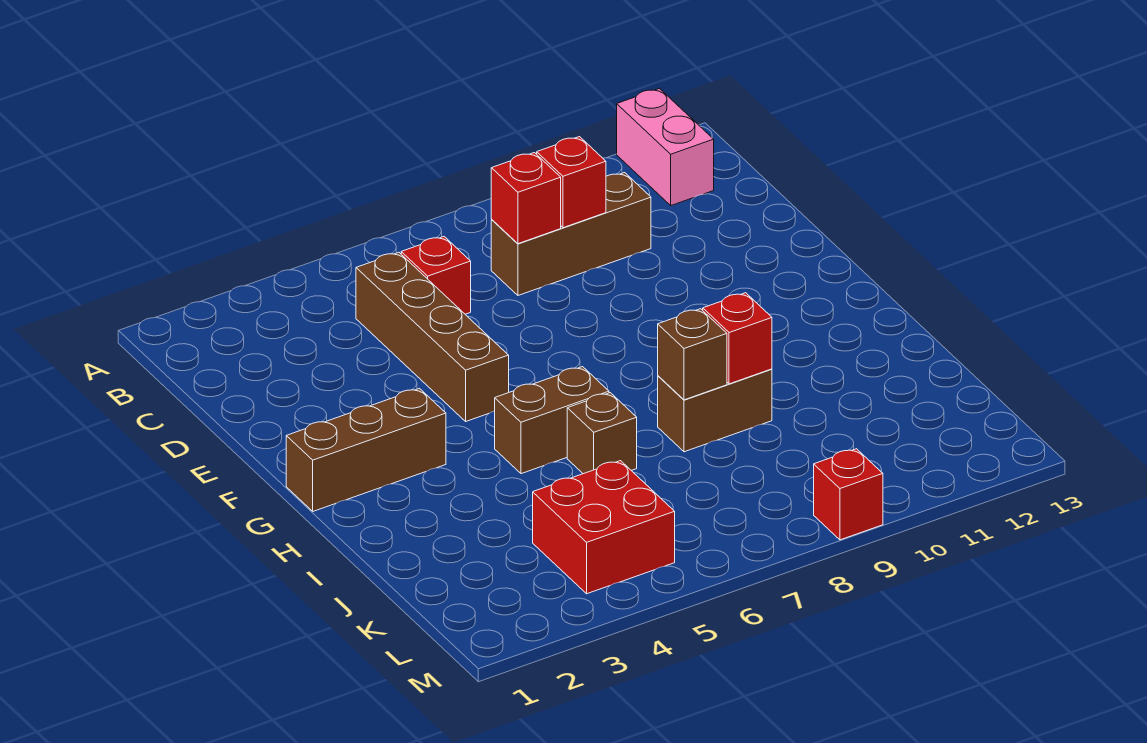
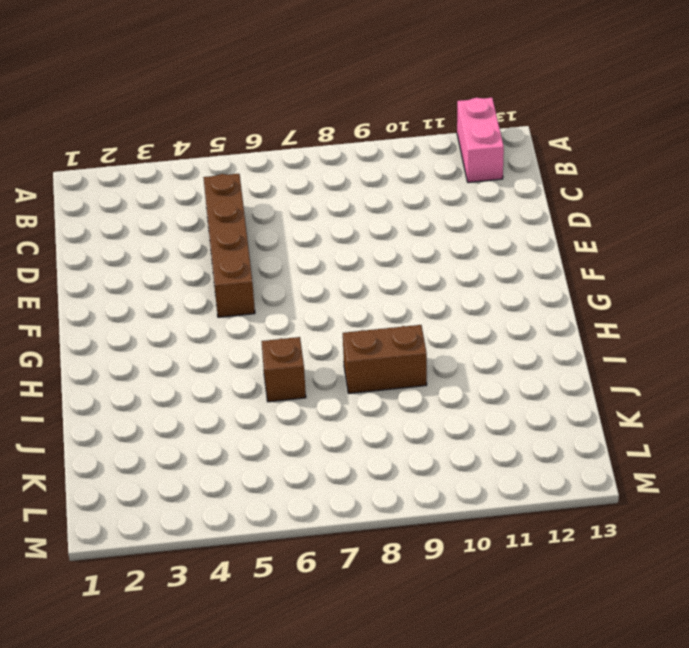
none -> red brick C6 level 1
none -> brown brick C8:C10 level 1
none -> brown brick G1:G3 level 1

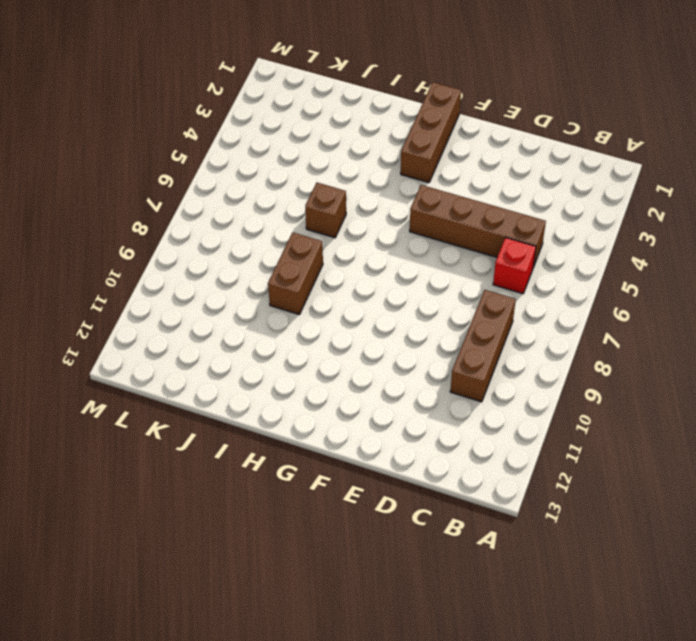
none -> pink brick A12:B12 level 1
none -> brown brick H5:H6 level 1
none -> red brick K4:L5 level 1

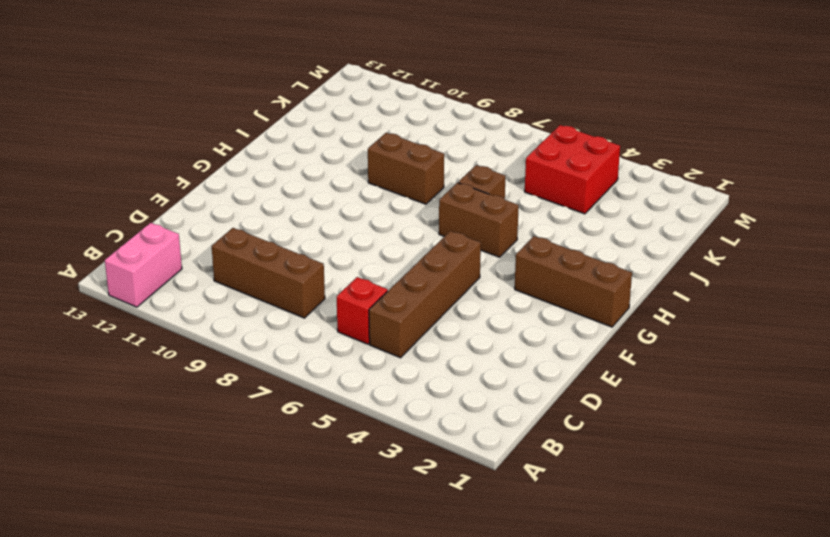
none -> red brick M9 level 1
none -> red brick C8 level 2
none -> red brick C9 level 2

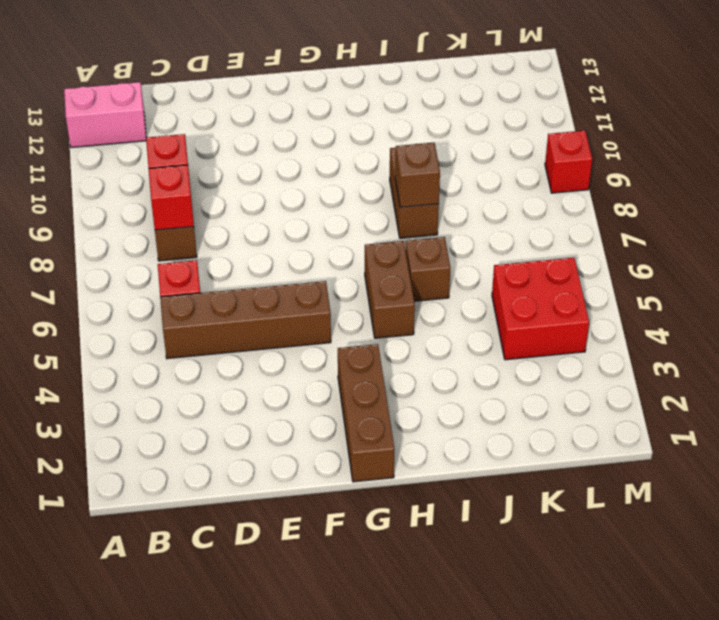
none -> red brick I9 level 2

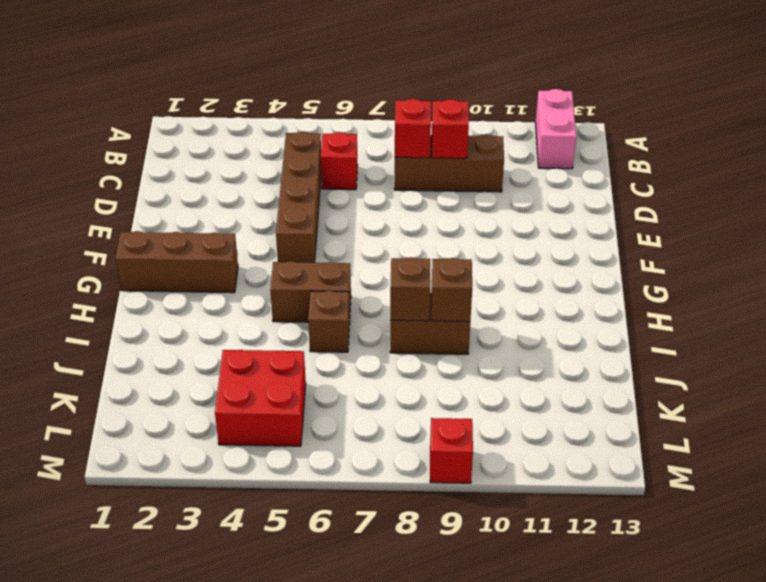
brown brick I9 level 2 -> red brick I9 level 2

